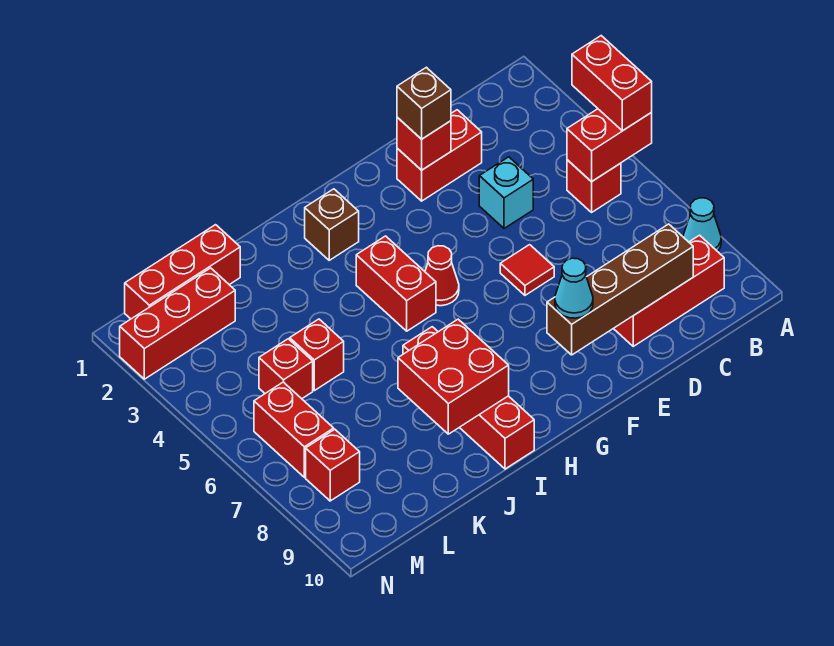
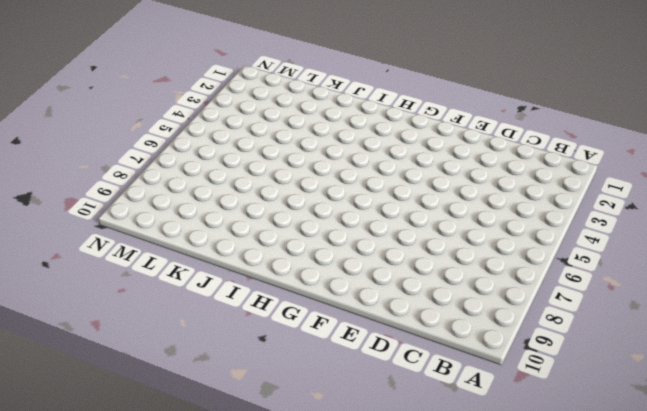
none -> cyan cone A8 level 1
none -> red brick B5 level 1
none -> red brick B9:D9 level 1

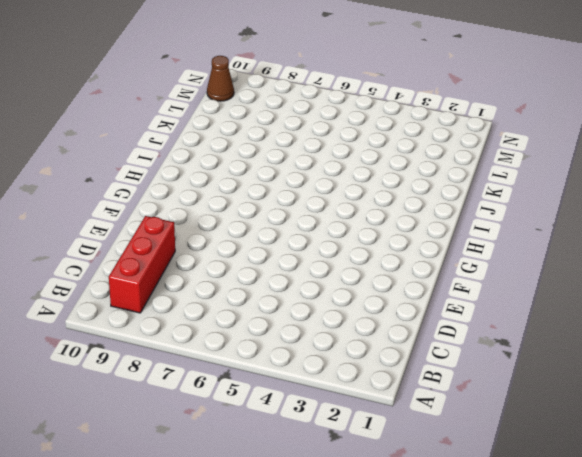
brown cone M10 level 1 -> none
none -> cyan cone A8 level 1
none -> red brick B5 level 1
none -> red brick D2:E2 level 1

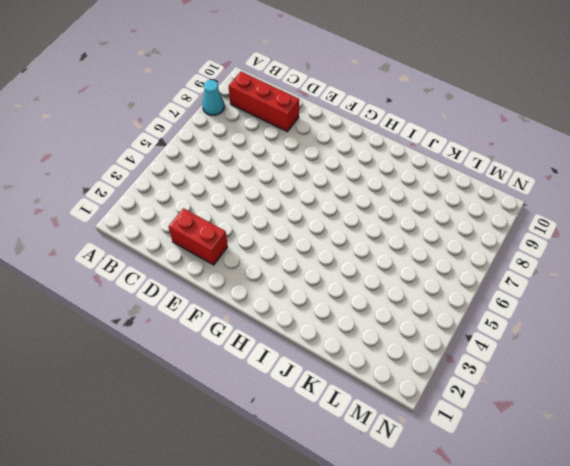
none -> red brick B5 level 1
none -> cyan brick D4 level 1
none -> red tile E6 level 1

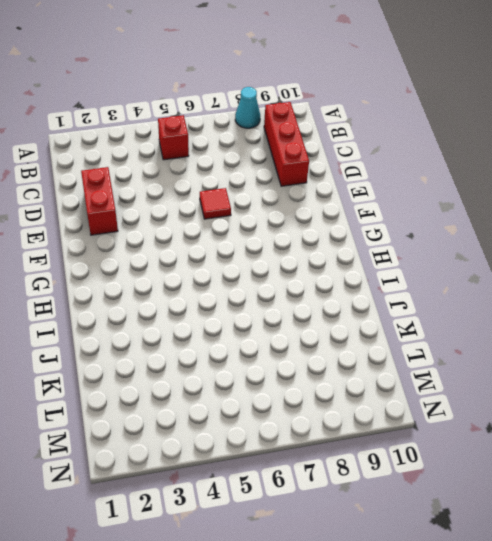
none -> cyan brick D4 level 1
none -> red cone G5 level 1
none -> brown brick H2 level 1

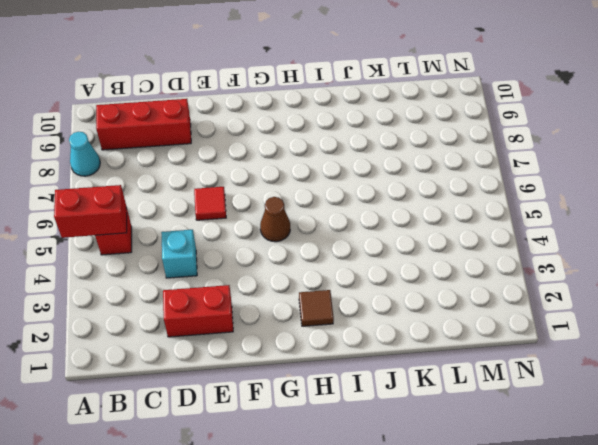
brown cone G5 level 1 -> red cone G5 level 1
brown tile H2 level 1 -> brown brick H2 level 1
none -> red brick H4:H5 level 1
none -> red brick I7:I10 level 1
none -> red brick K1:M1 level 1

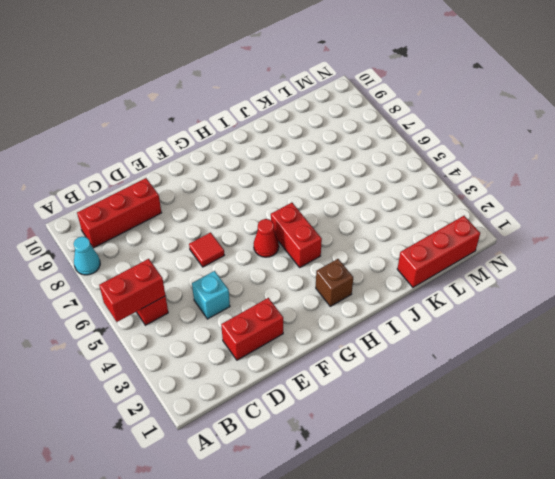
none -> red brick I7:I10 level 1
none -> red brick K5 level 1
none -> red brick L2:N2 level 1

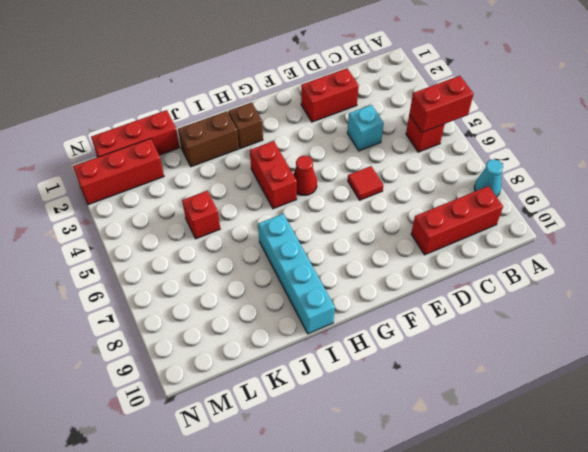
brown brick I2:J2 level 1 -> none
cyan brick I7:I10 level 1 -> red brick I7:I10 level 1
none -> red brick L5 level 1
none -> red brick M6:M7 level 1
none -> red brick M8 level 1

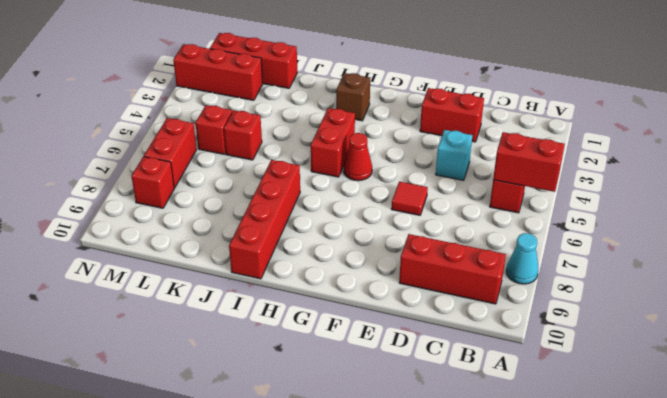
none -> brown brick C9:F9 level 2
none -> red brick E2 level 2
none -> red brick I8:J9 level 2

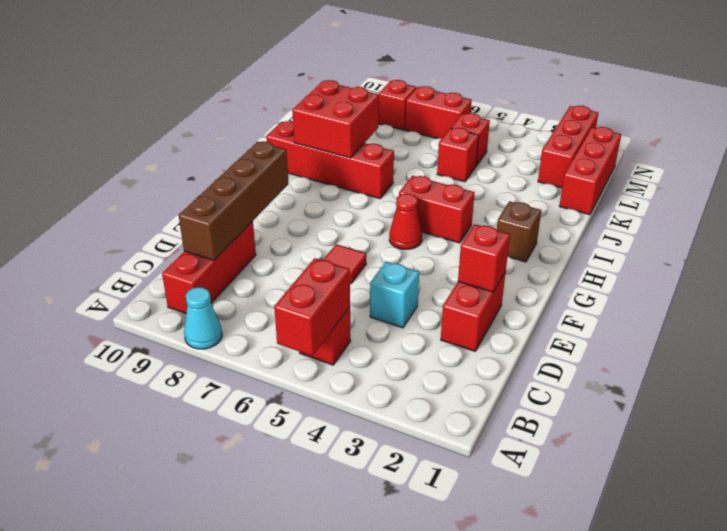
none -> red brick A4:A5 level 3
none -> brown brick E2 level 3
none -> cyan cone F9 level 3

